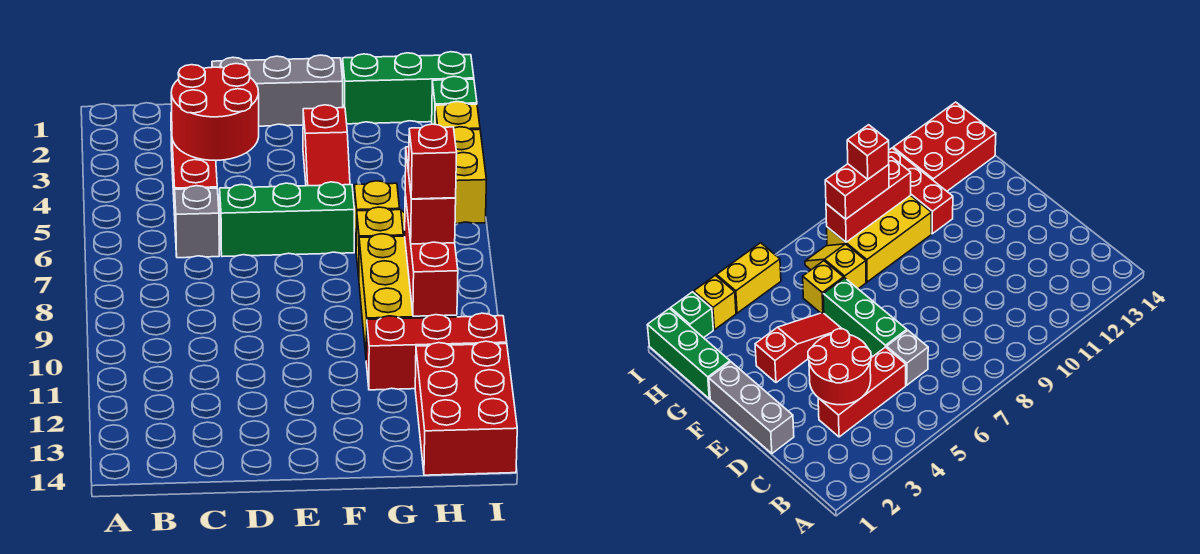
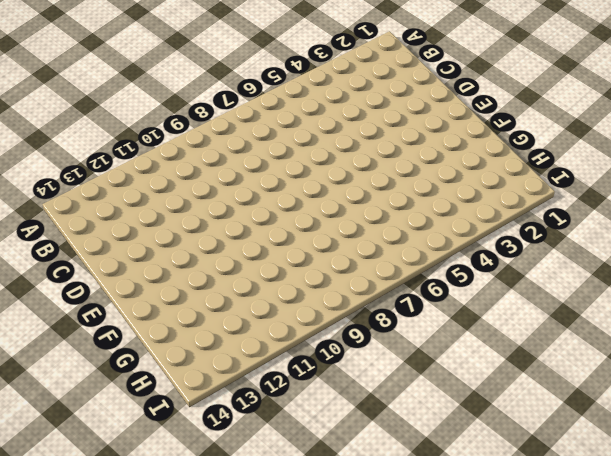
none -> red brick C3:C5 level 1
none -> grey brick C6 level 1
none -> grey brick D1:F1 level 1

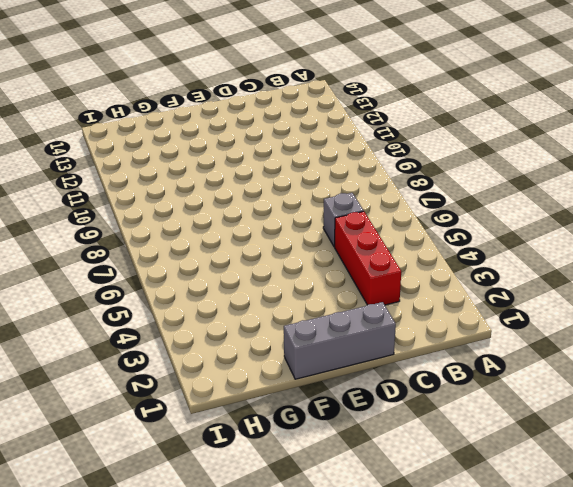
none -> green brick D6:F6 level 1
none -> red slope F3:F5 level 1 top 3
none -> green brick G1:I1 level 1

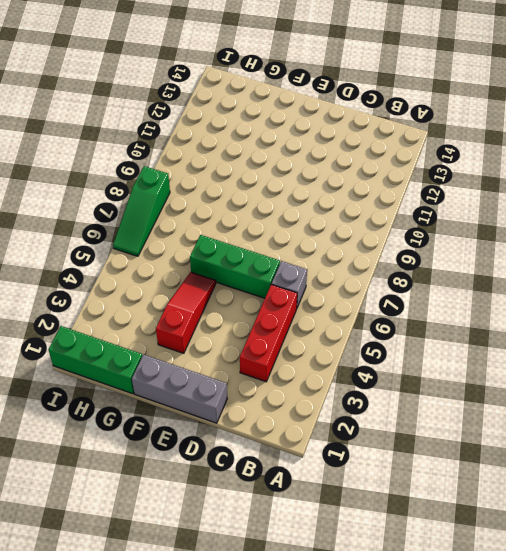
green slope I6:I8 level 1 top 8 -> none
none -> yellow brick G6 level 1
none -> yellow slope G7:H7 level 1 top G
none -> yellow brick G8:H10 level 1

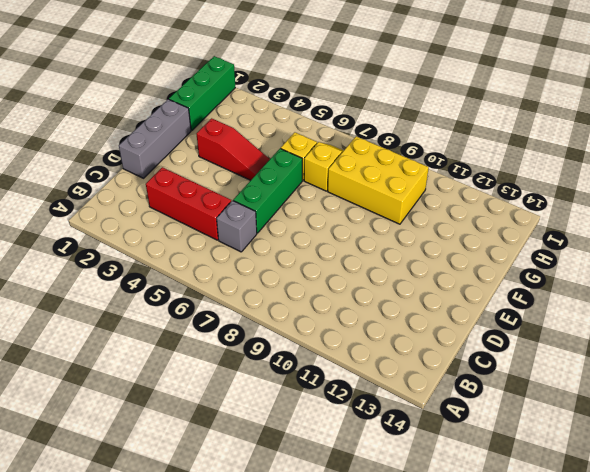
none -> red brick G11:I11 level 1
none -> red brick H12:I14 level 1
none -> green brick I2 level 1

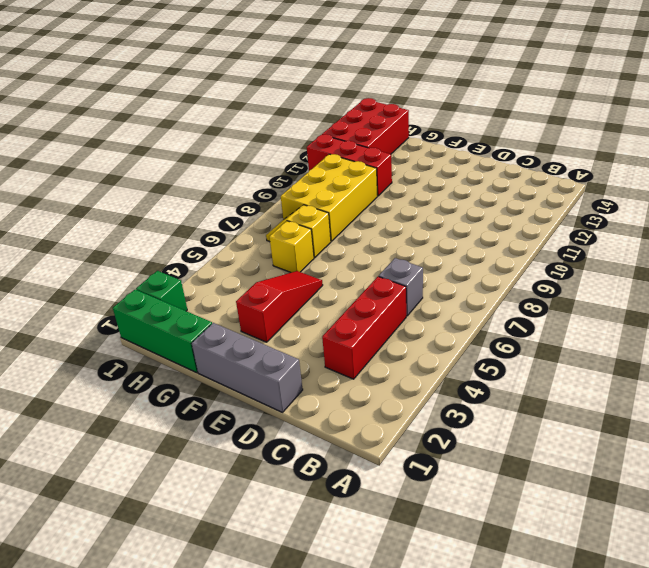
none -> green brick D6:F6 level 1
none -> yellow brick I3 level 1
none -> yellow brick I4:I5 level 1

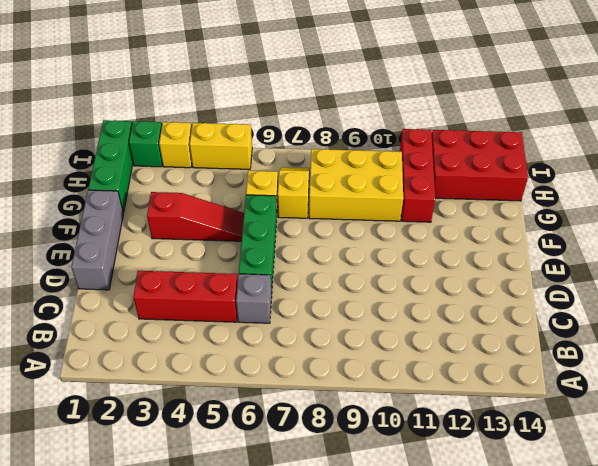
none -> red round brick C3:D4 level 2
none -> red brick H8:H10 level 2
none -> red brick H8:H9 level 3

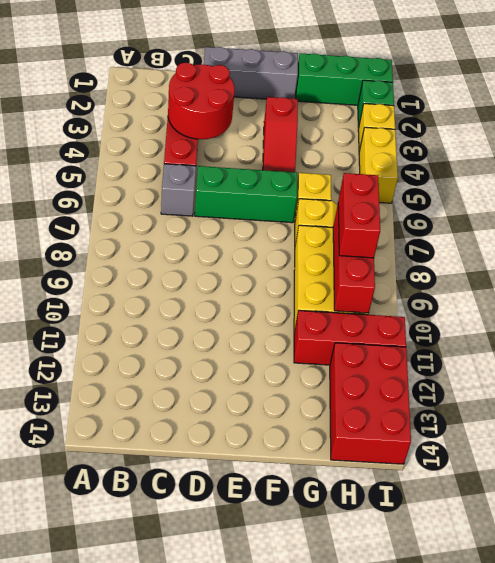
none -> red brick H9 level 4

